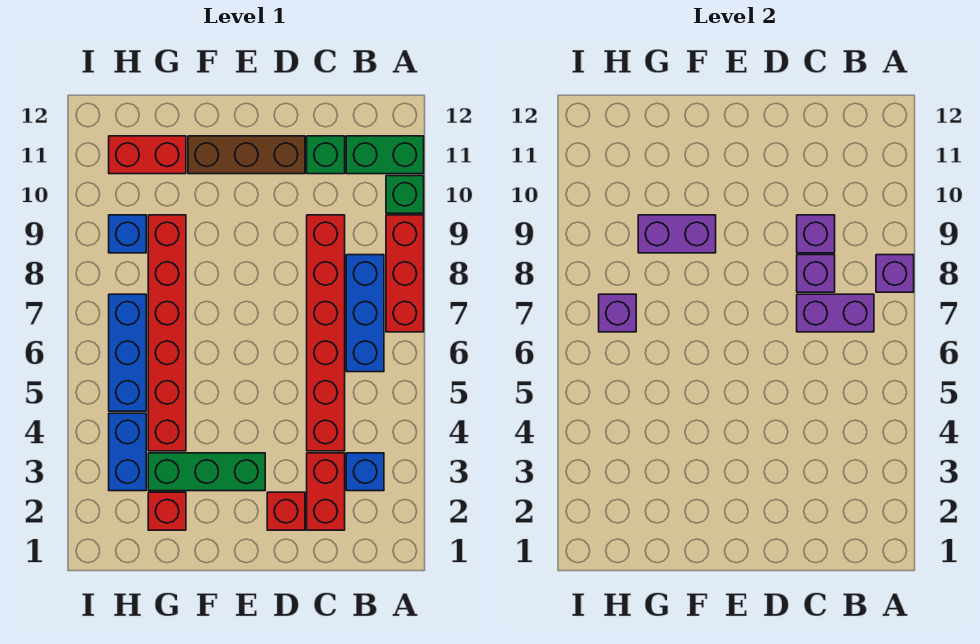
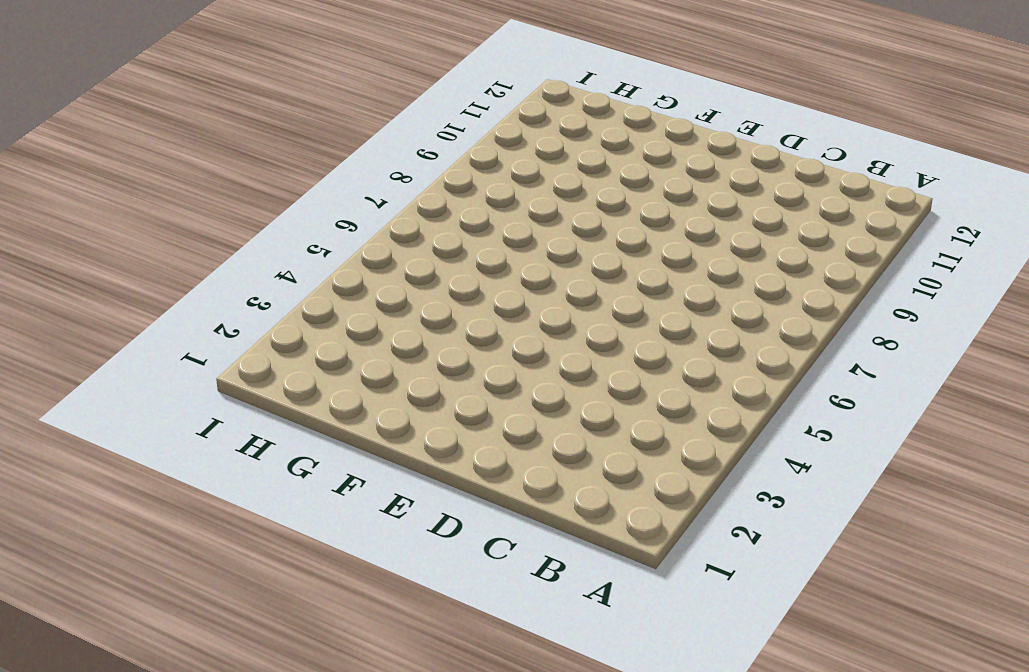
none -> red brick A7:A9 level 1
none -> green brick A10 level 1
none -> green brick A11:B11 level 1

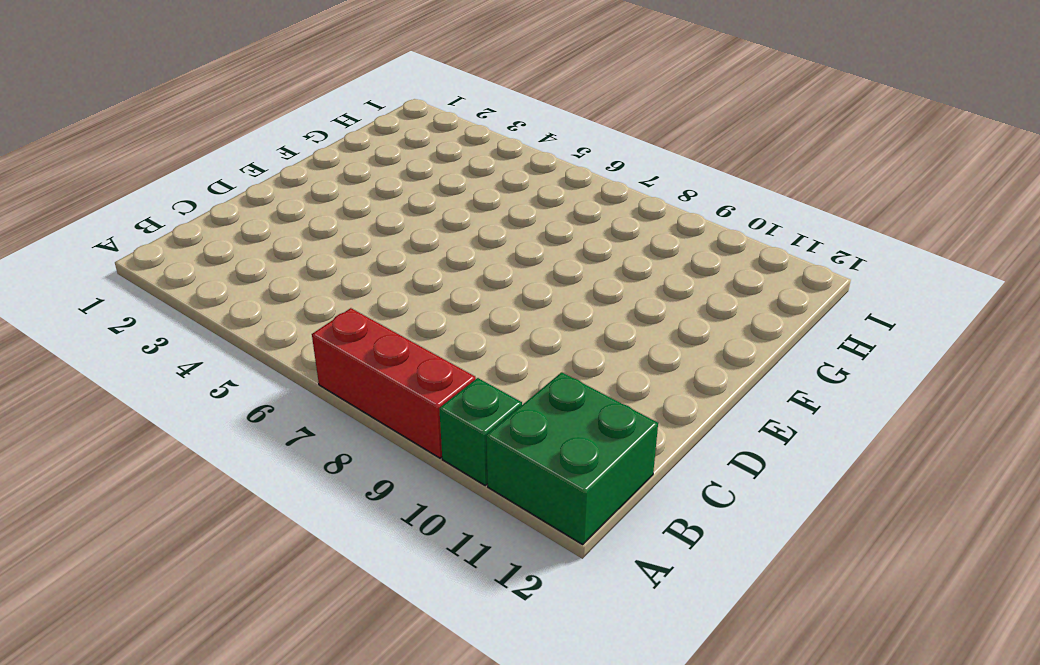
green brick A11:B12 level 1 -> green brick A11:B11 level 1
none -> blue brick B3 level 1
none -> blue brick B6:B8 level 1
none -> red brick C2:C3 level 1

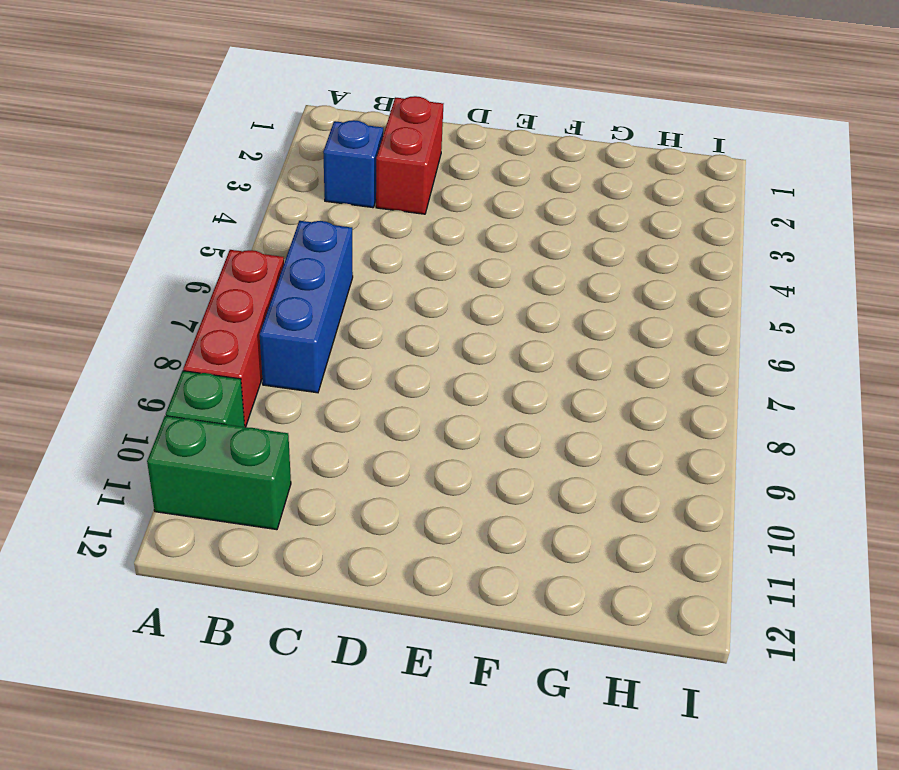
none -> red brick C4:C9 level 1
none -> green brick C11 level 1
none -> red brick D2 level 1

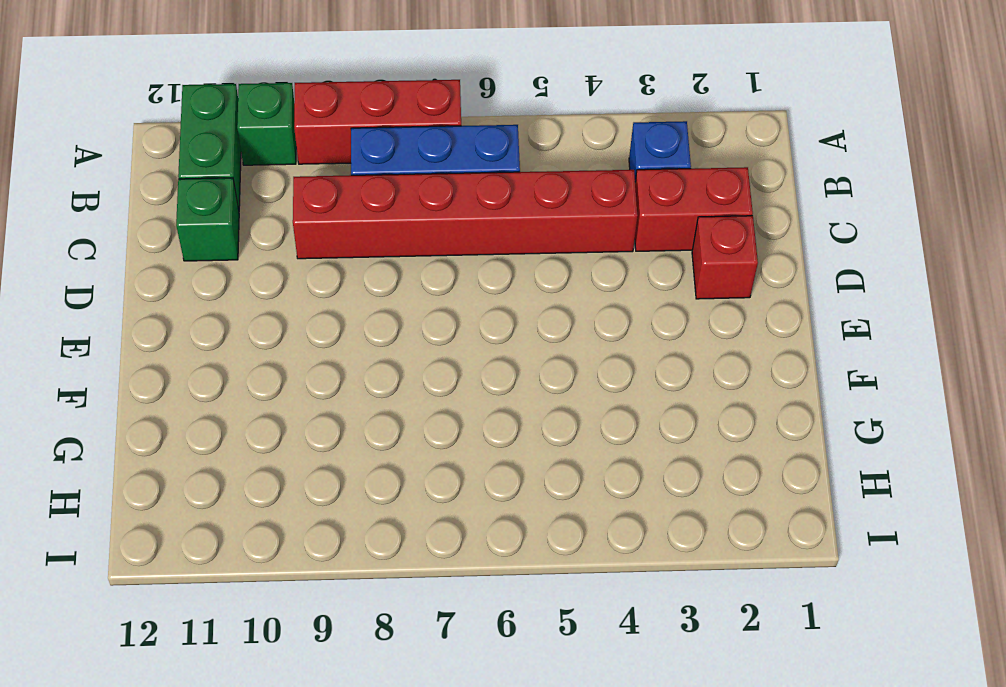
none -> brown brick D11:F11 level 1
none -> green brick E3:G3 level 1
none -> red brick G2 level 1

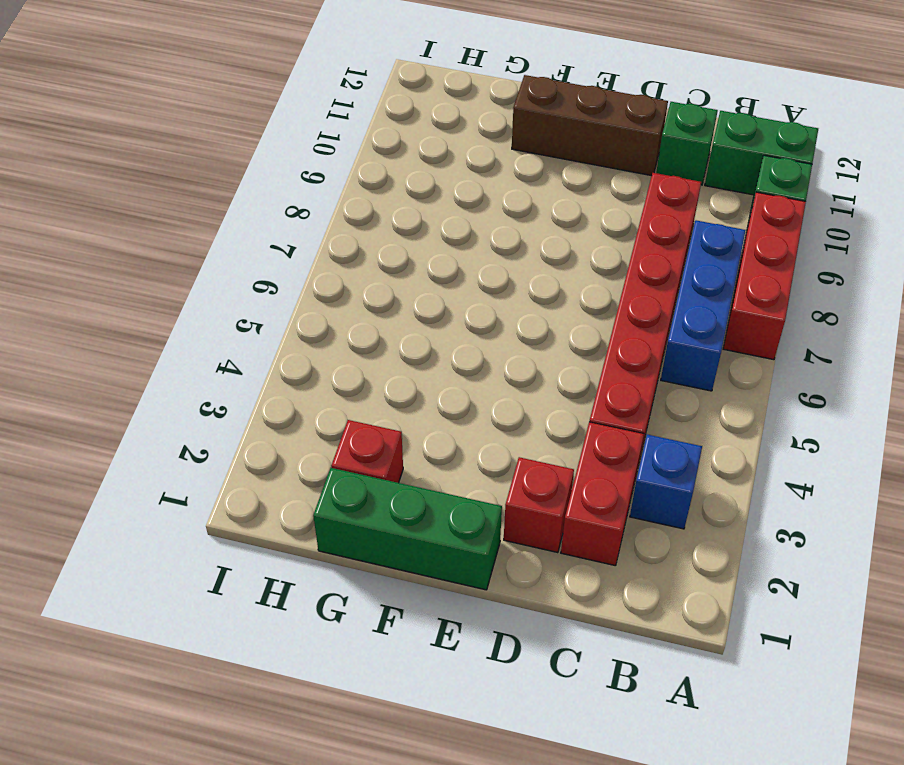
green brick E1:G1 level 1 -> green brick E3:G3 level 1
none -> red brick G4:G9 level 1
none -> red brick G11:H11 level 1
none -> blue brick H3:H4 level 1

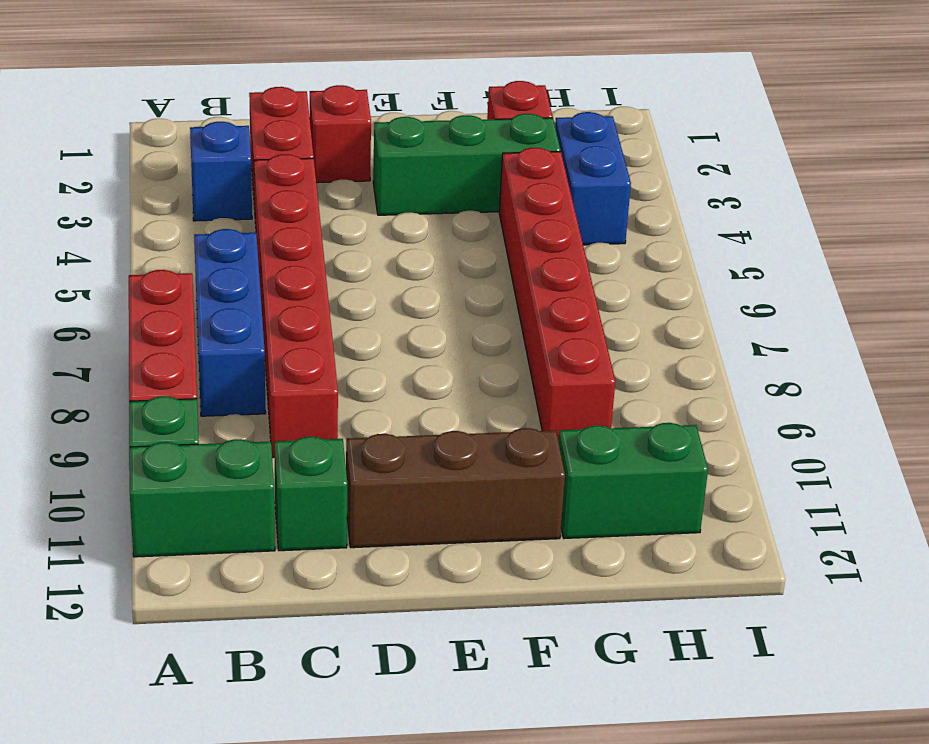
green brick G11:H11 level 1 -> red brick G11:H11 level 1
none -> blue brick H5:H7 level 1
none -> blue brick H9 level 1
none -> purple brick A8 level 2

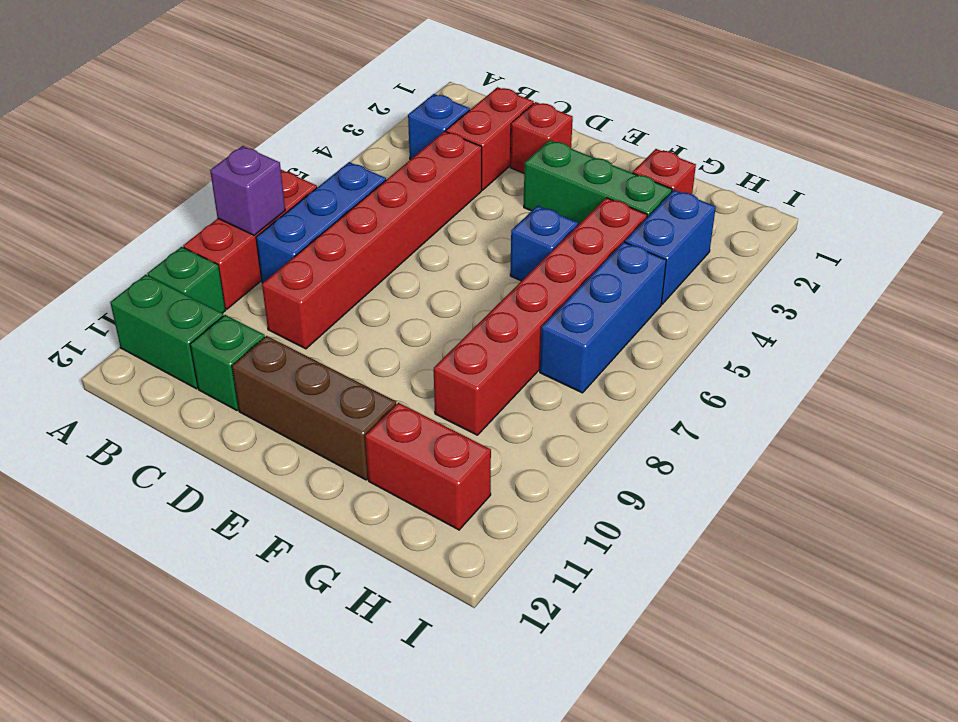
blue brick F5 level 1 -> blue brick H9 level 1
none -> purple brick B7:C7 level 2
none -> purple brick C8 level 2
none -> purple brick C9 level 2

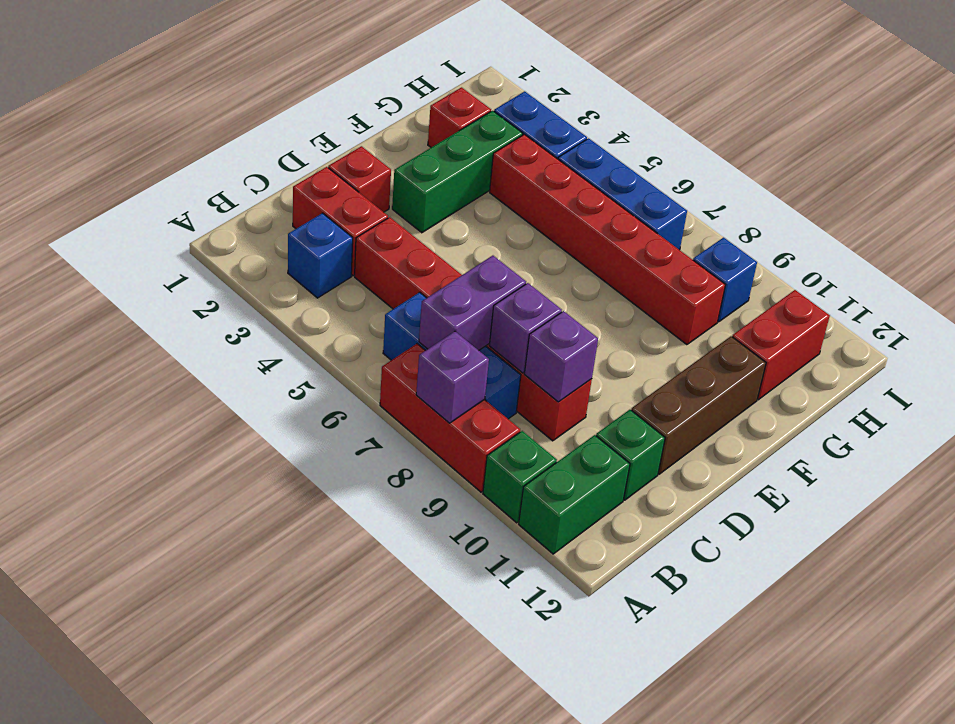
none -> purple brick F9:G9 level 2
none -> purple brick H7 level 2

